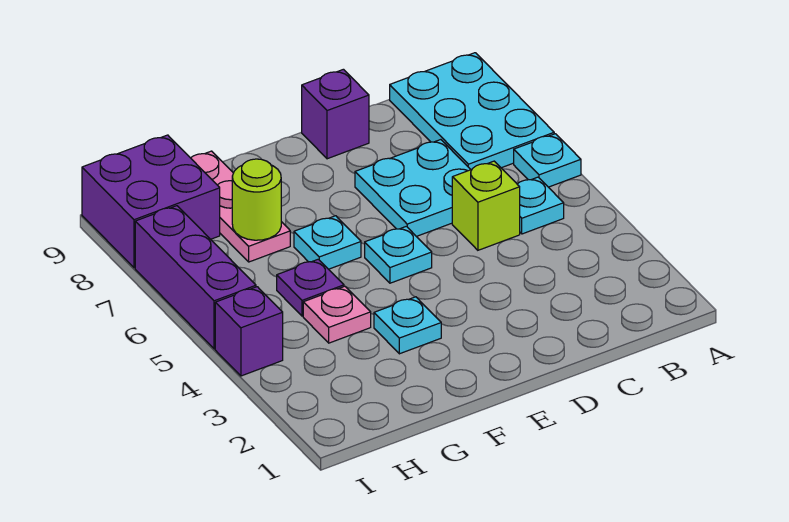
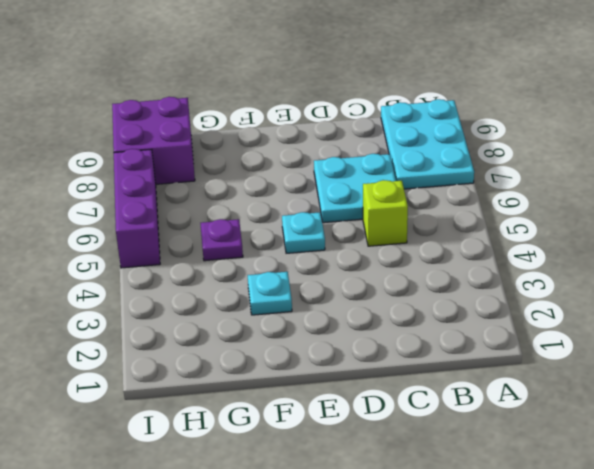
none -> cyan plate A6 level 1
none -> cyan plate B5 level 1
none -> purple brick D9 level 1

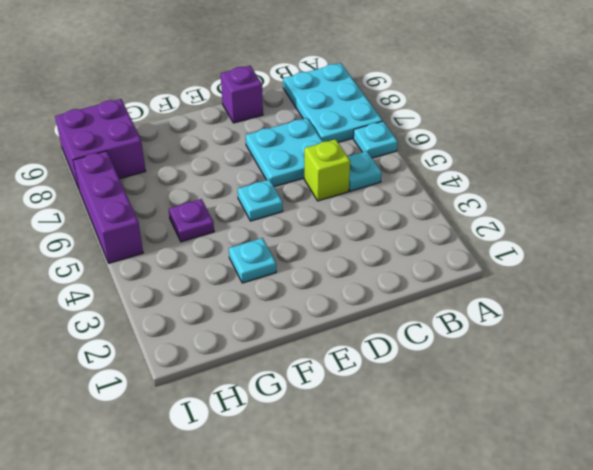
none -> cyan plate F6 level 1
none -> pink plate G4 level 1
none -> pink plate G7:G9 level 1

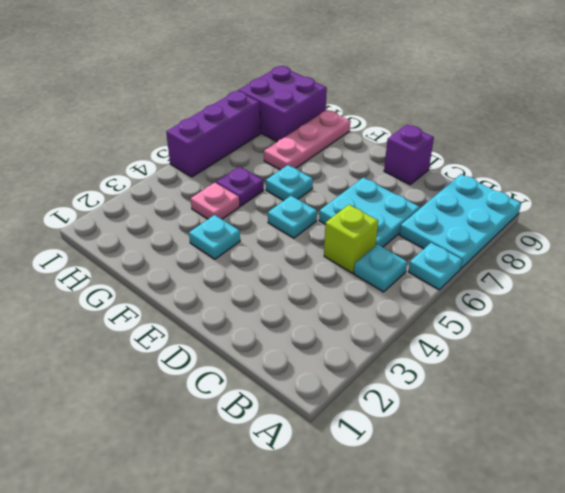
none -> purple brick I4 level 1
none -> lime round brick G7 level 2

